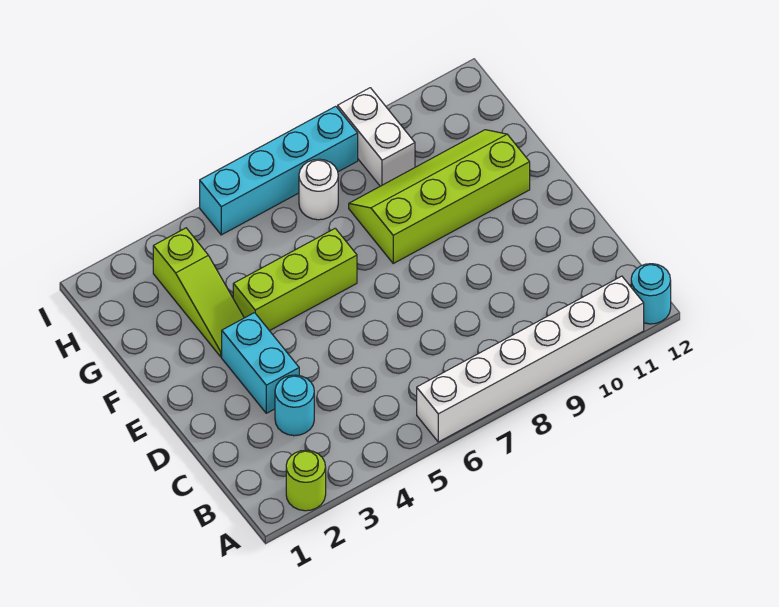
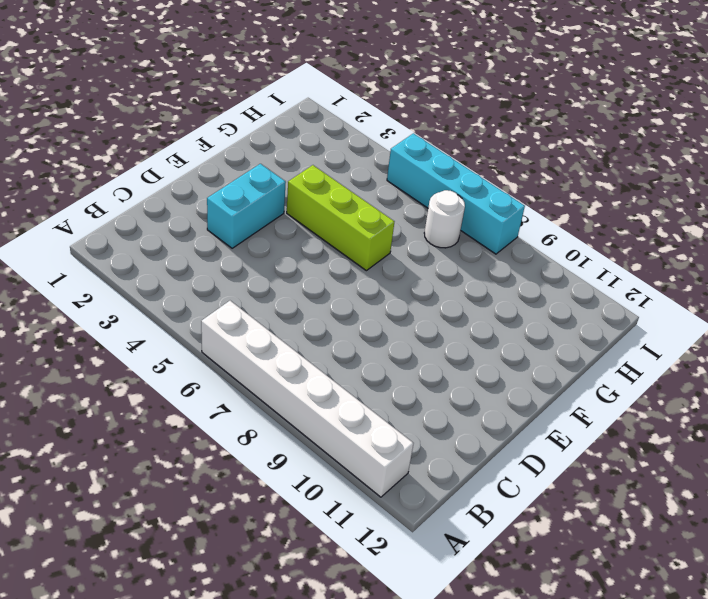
none -> lime round brick A2 level 1
none -> cyan round brick A12 level 1

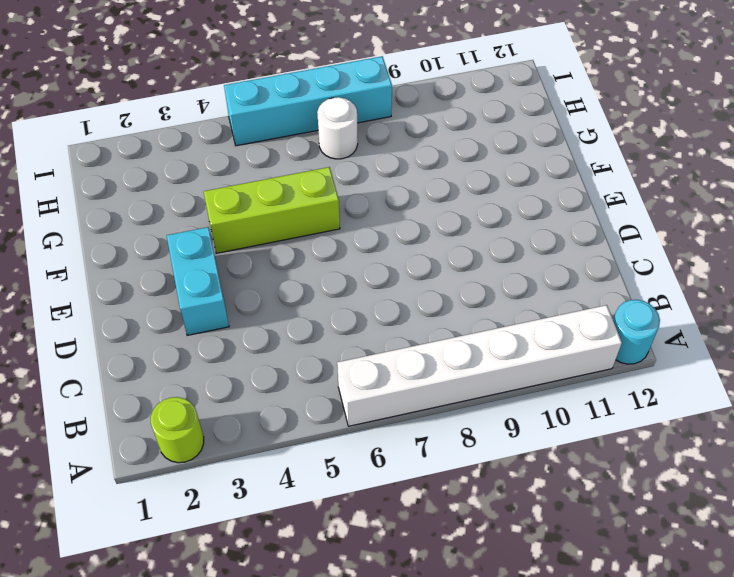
none -> cyan round brick C3 level 1
none -> lime slope F3:H3 level 1 top H

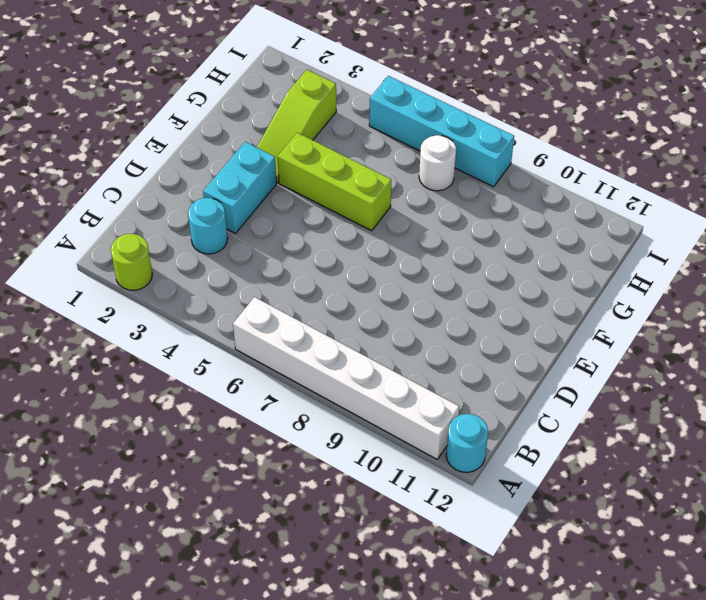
none -> lime slope F8:G11 level 1 top F
none -> white brick H9:I9 level 1

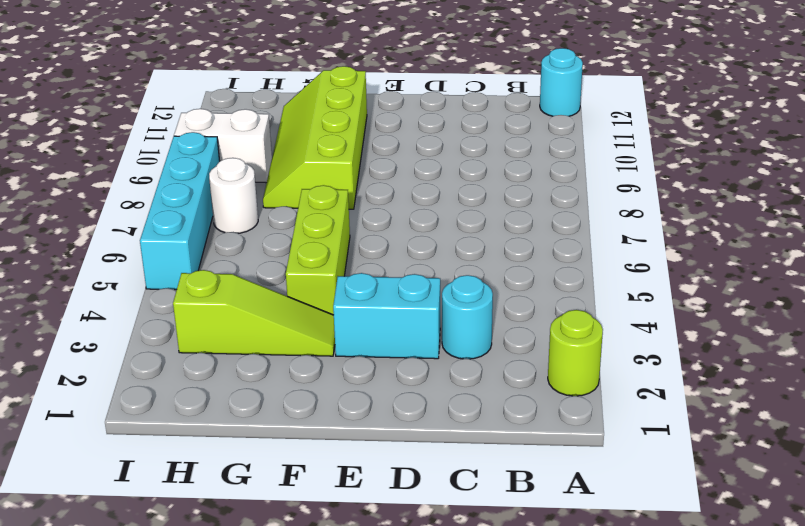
none -> white brick A6:A11 level 1

